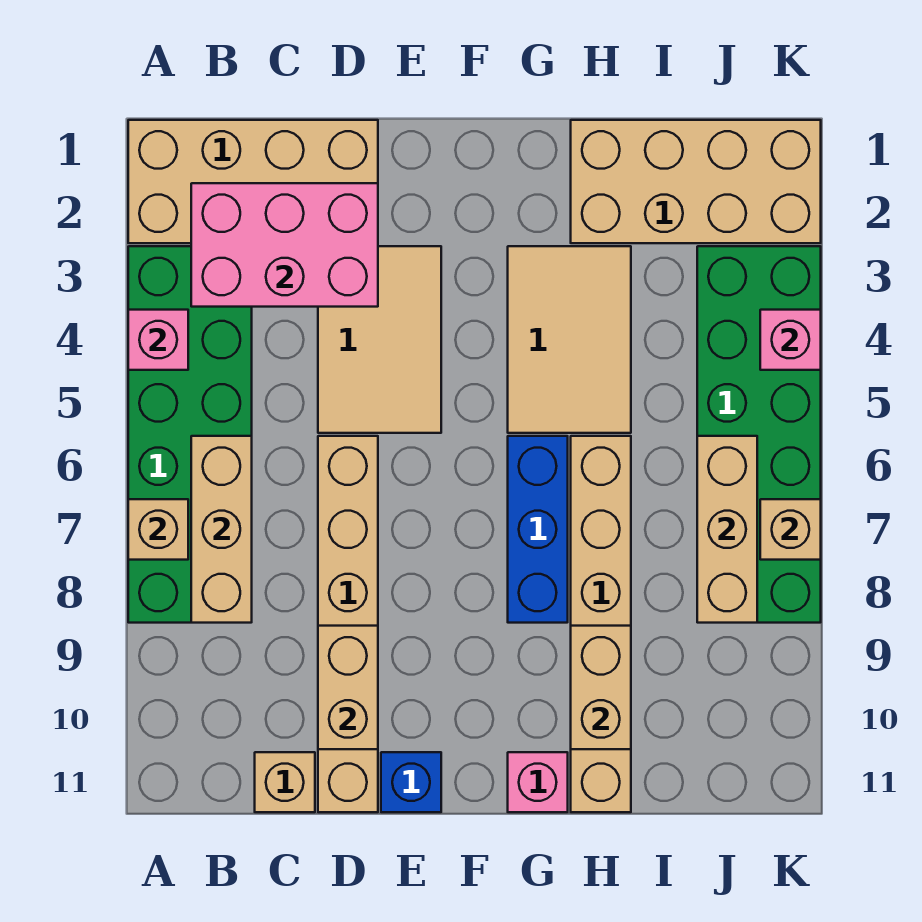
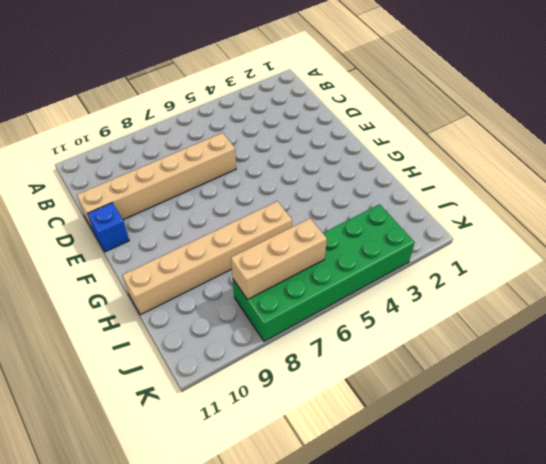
none -> tan brick A1:D2 level 1
none -> green brick A3:B8 level 1
none -> tan brick C11 level 1

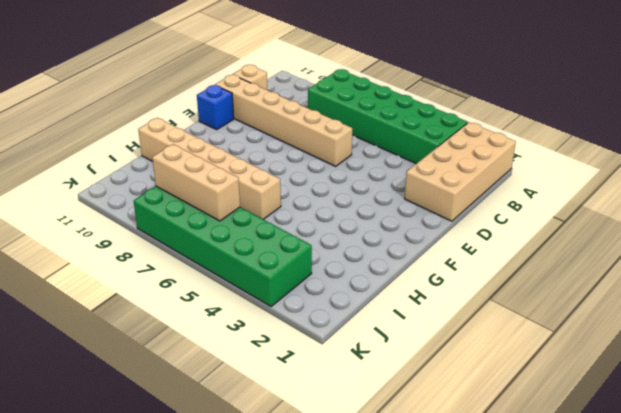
none -> tan tile D3:E5 level 1
none -> tan tile G3:H5 level 1
none -> blue brick G6:G8 level 1

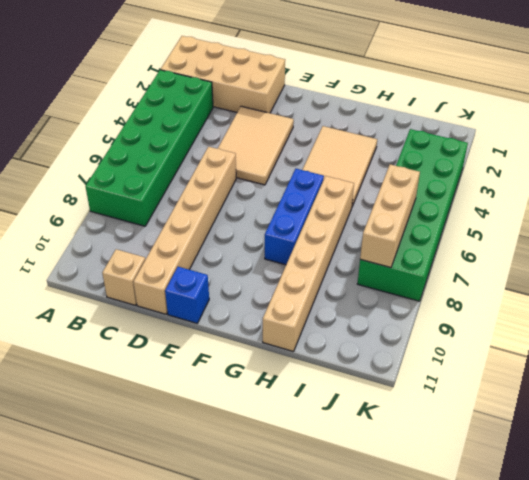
none -> pink brick G11 level 1
none -> tan brick H1:K2 level 1
none -> pink brick A4 level 2

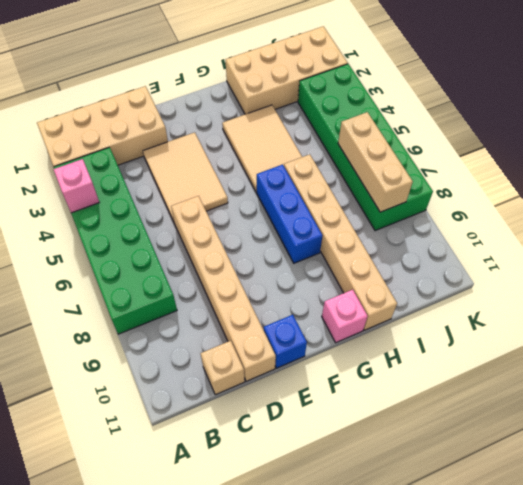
none -> tan brick A7 level 2
none -> pink brick B2:D3 level 2
none -> tan brick B6:B8 level 2

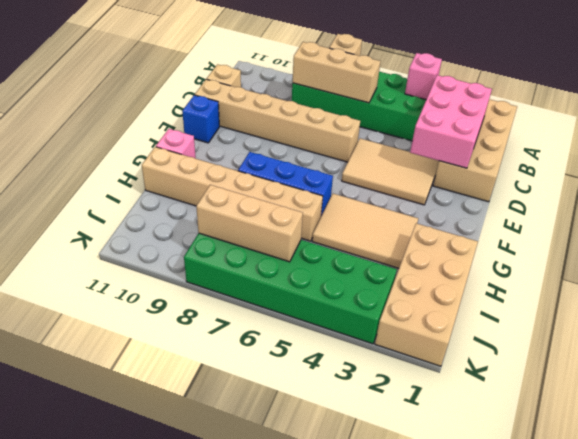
none -> tan brick D9:D10 level 2
none -> tan brick H9:H10 level 2
none -> pink brick K4 level 2

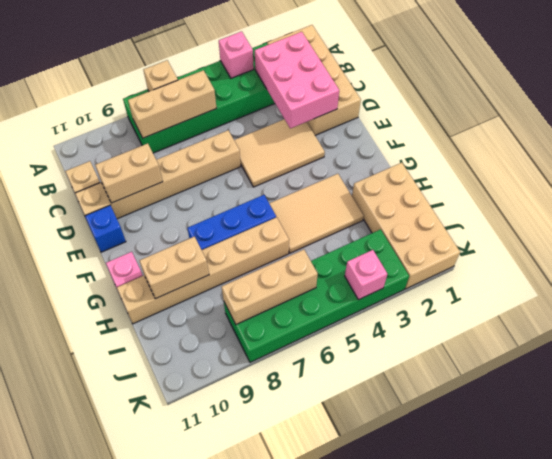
none -> tan brick K7 level 2

